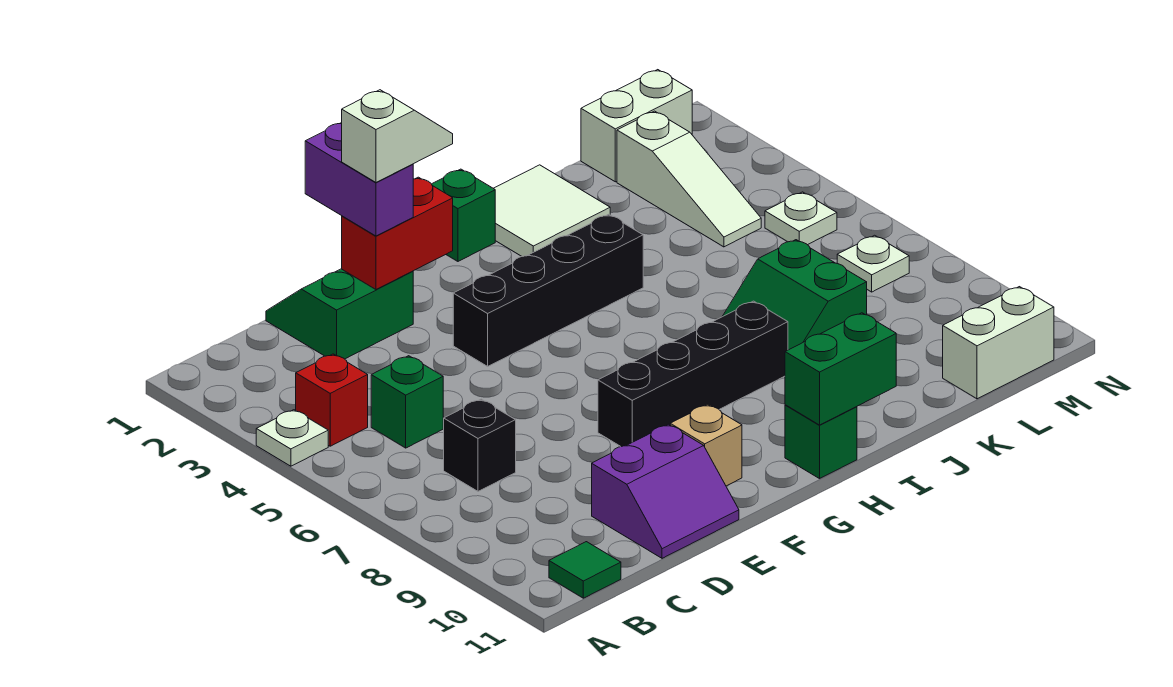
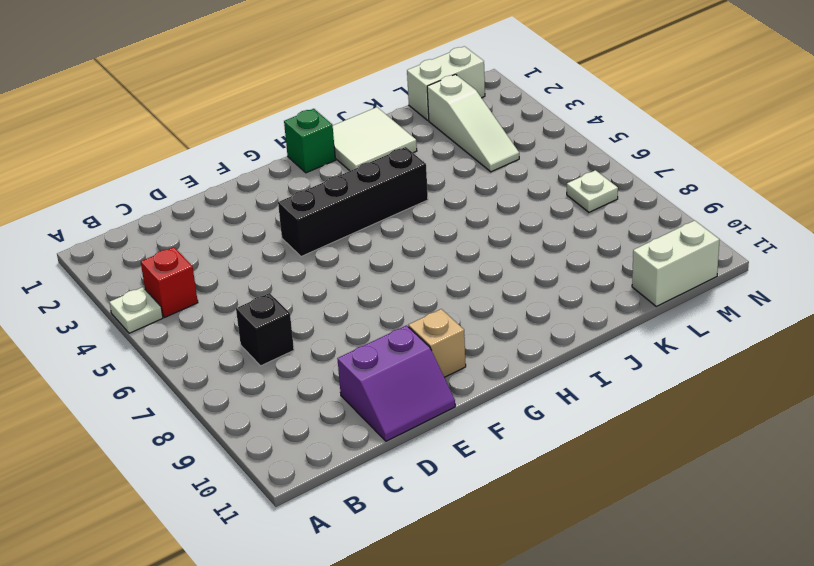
none -> green tile B11 level 1
none -> green brick C5 level 1
none -> green slope D1:E2 level 1 top 2

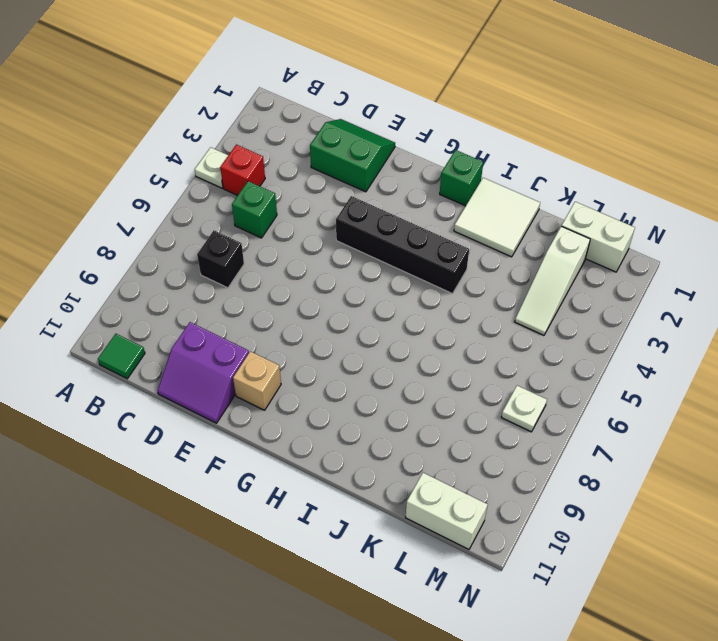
none -> black brick F8:I8 level 1
none -> green brick H11 level 1
none -> green slope J7:K8 level 1 top K

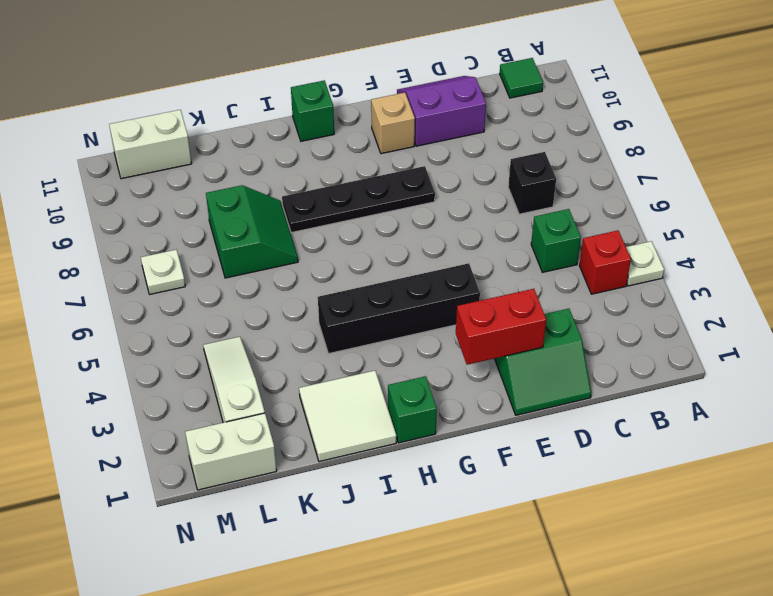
black plate F8:I8 level 1 -> black brick F8:I8 level 1
none -> white plate M5 level 1
none -> green brick H11:I11 level 2
none -> purple brick E1:E2 level 3

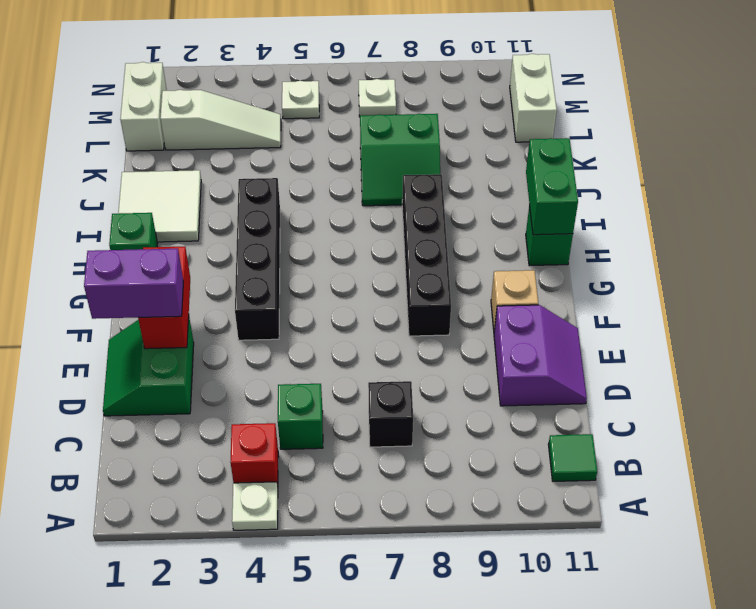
none -> white slope E2:F2 level 4 top E

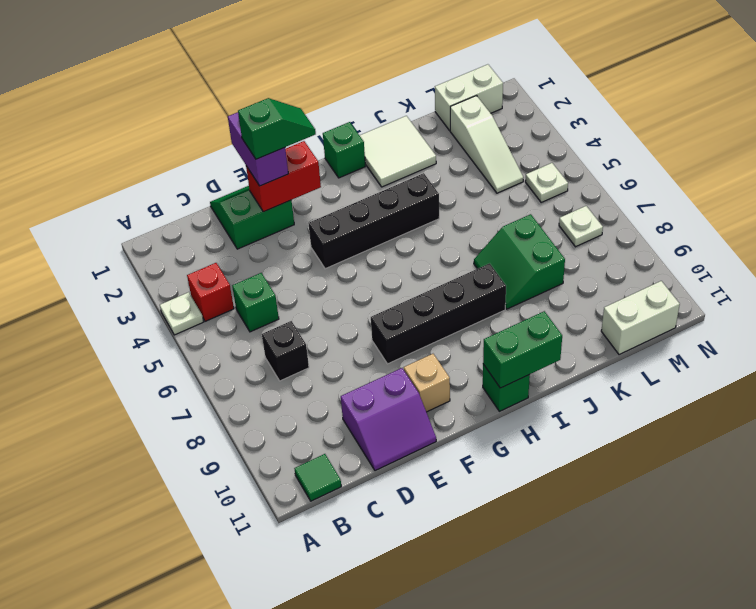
green slope E2:F2 level 4 top E -> white slope E2:F2 level 4 top E

